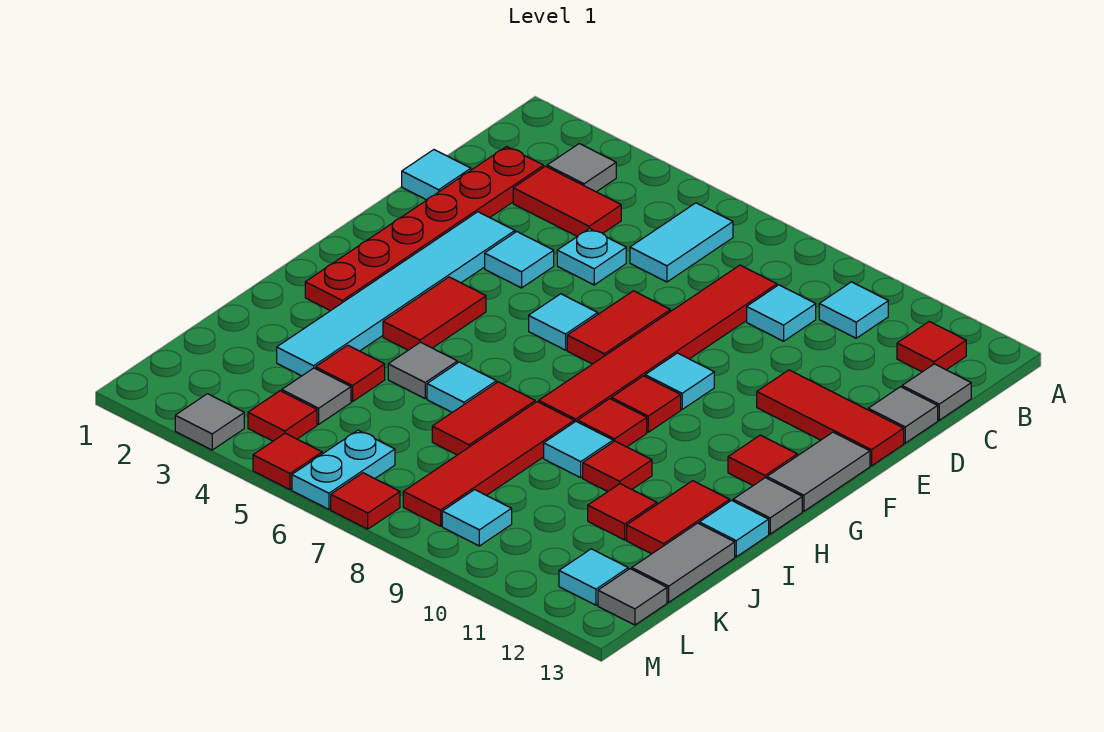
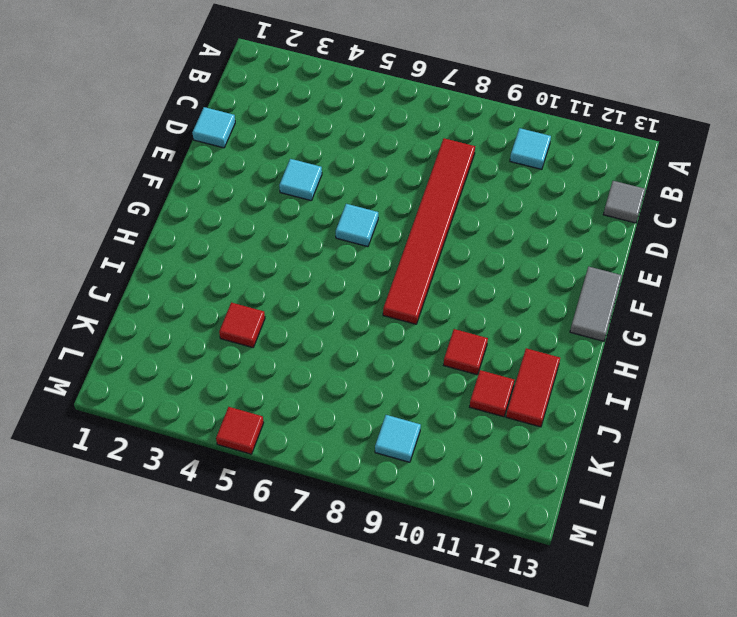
none -> grey tile B3 level 1
none -> cyan tile B6:C6 level 1
none -> red tile B12 level 1
none -> red plate C2:H2 level 1

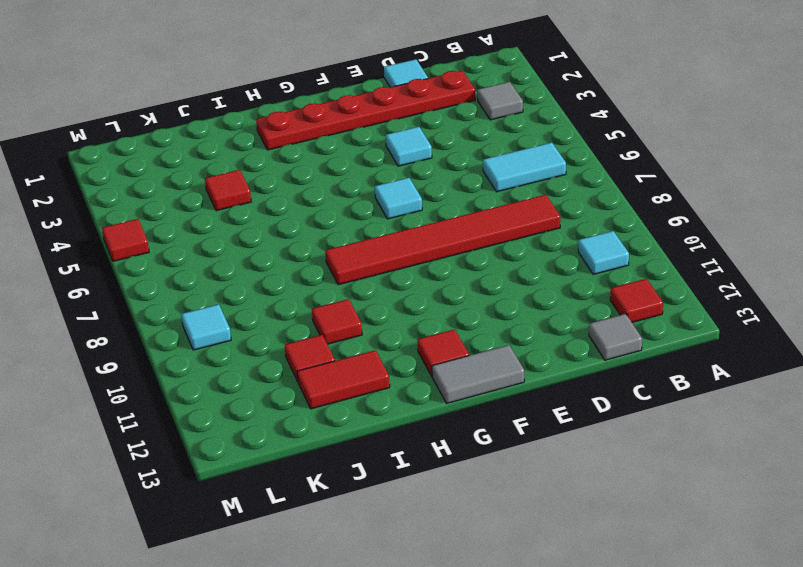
none -> red tile C3:C4 level 1
none -> cyan tile C9 level 1
none -> cyan plate D5 level 1
none -> grey tile D13 level 1

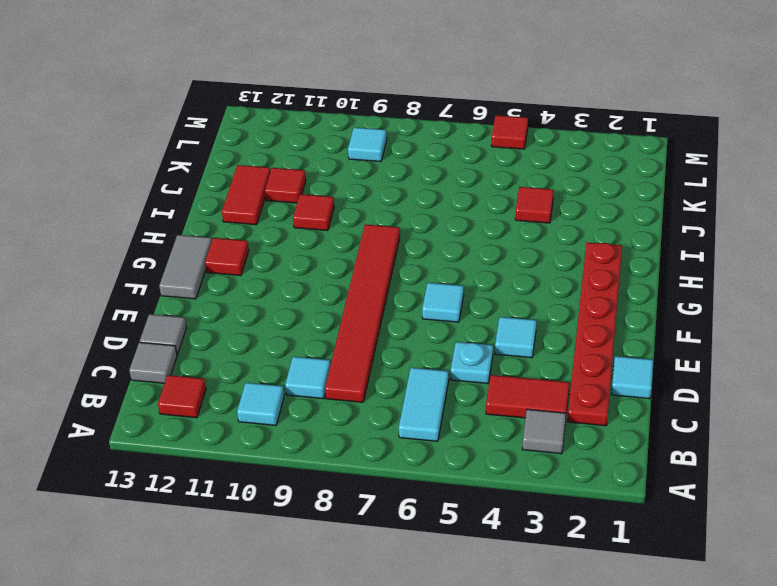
none -> cyan tile E3:J3 level 1
none -> red tile E7:F7 level 1
none -> red tile E11:E13 level 1
none -> cyan tile F9 level 1

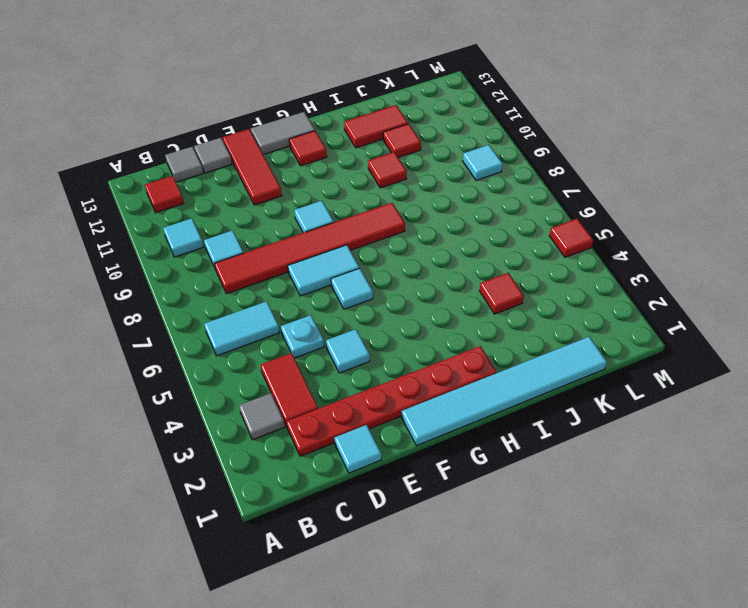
cyan tile E7:F7 level 1 -> red tile E7:F7 level 1
cyan tile F1:K1 level 1 -> cyan tile E3:J3 level 1
none -> red tile G4:H4 level 1
none -> red tile G9 level 1
none -> red tile H9 level 1
none -> grey tile H13 level 1

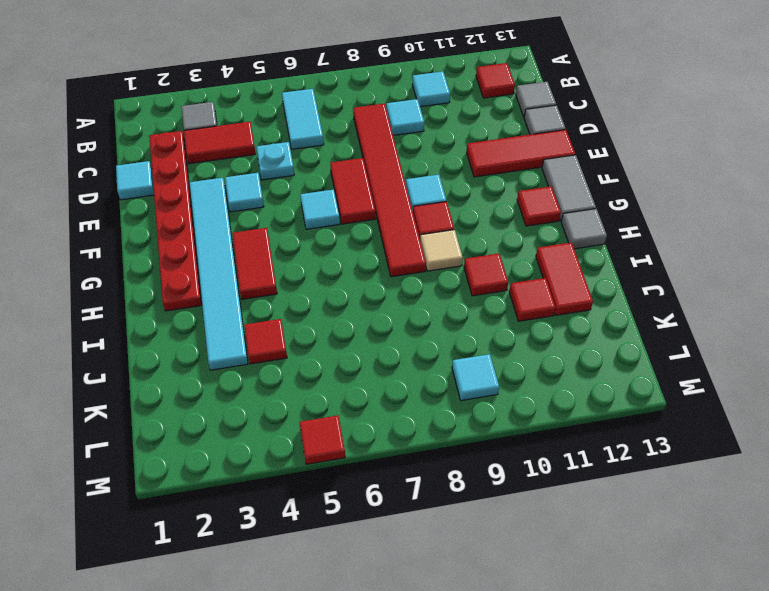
tan tile H9 level 1 -> red tile H9 level 1
none -> grey tile I5 level 1
none -> cyan tile I6 level 1
none -> red tile I7:J7 level 1
none -> red tile I8:L8 level 1

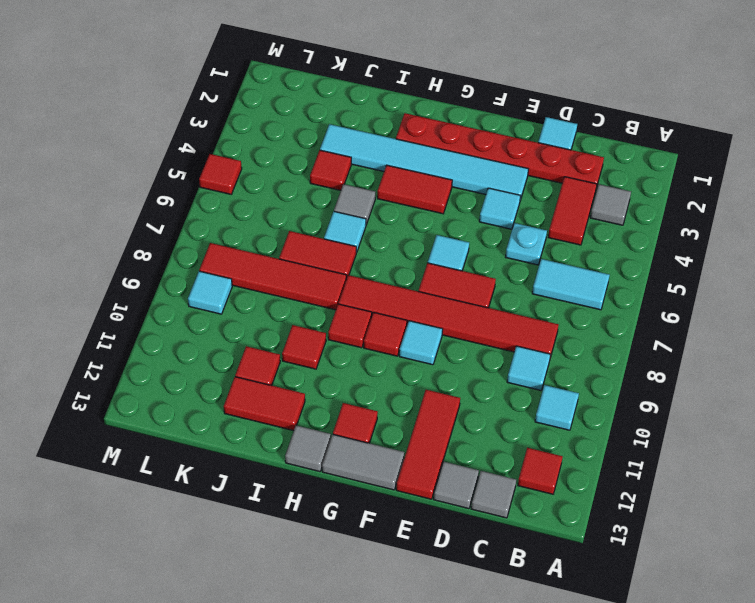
none -> cyan tile I9 level 1
none -> cyan tile I13 level 1
none -> grey tile J13:K13 level 1
none -> grey tile K4 level 1

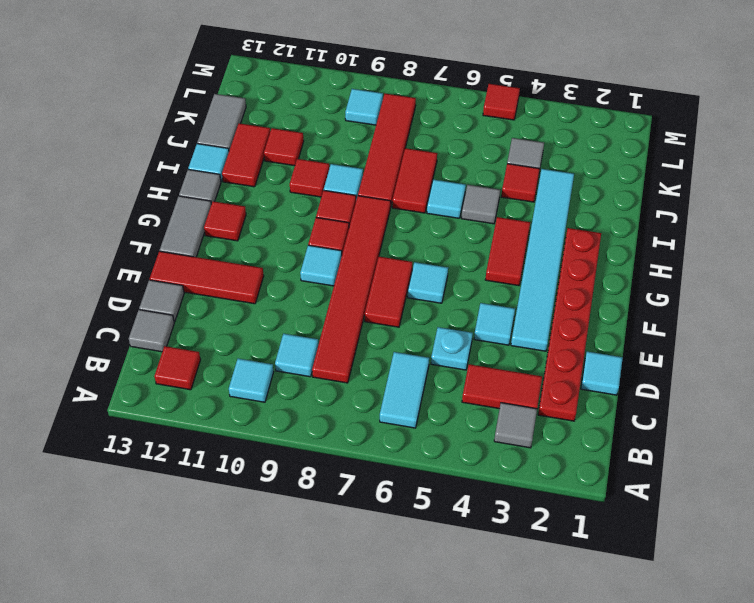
none -> red tile L4 level 1
none -> cyan plate L6:M6 level 1
none -> cyan tile L12 level 1
none -> grey tile L13 level 1

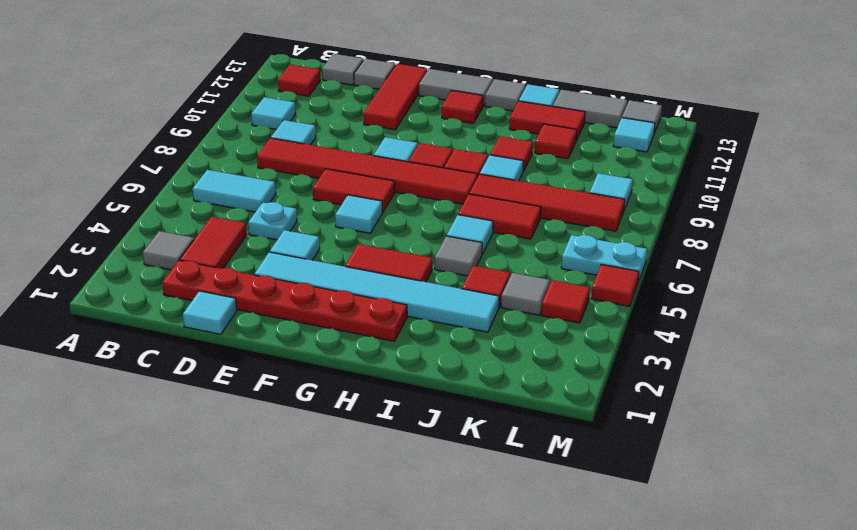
none -> grey tile M3 level 1
none -> red tile M7 level 1

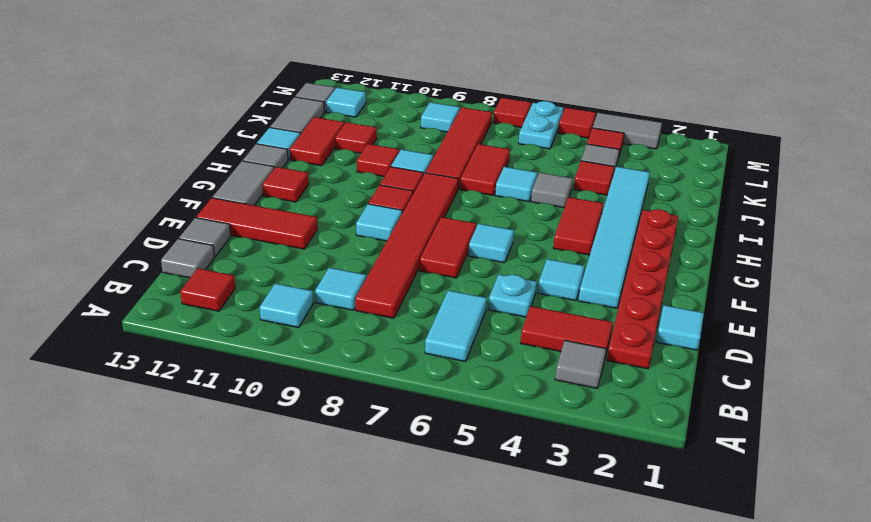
grey tile M3:M4 level 1 -> grey tile M3 level 1

